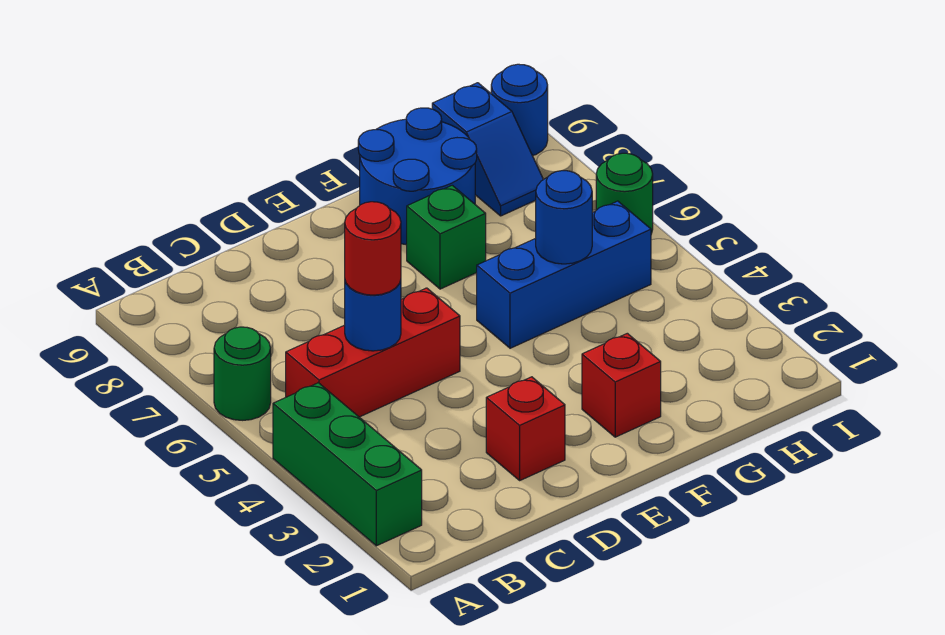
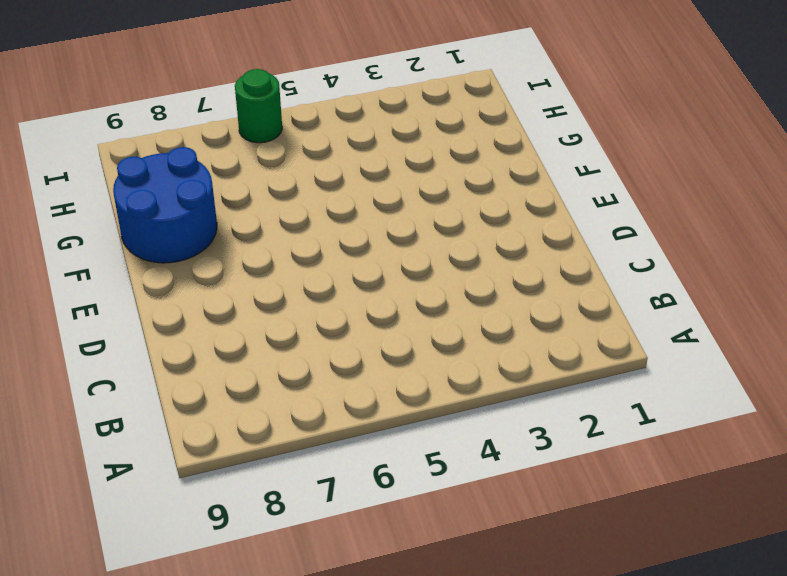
none -> green brick A2:A4 level 1
none -> green round brick A6 level 1
none -> red brick B5:D5 level 1

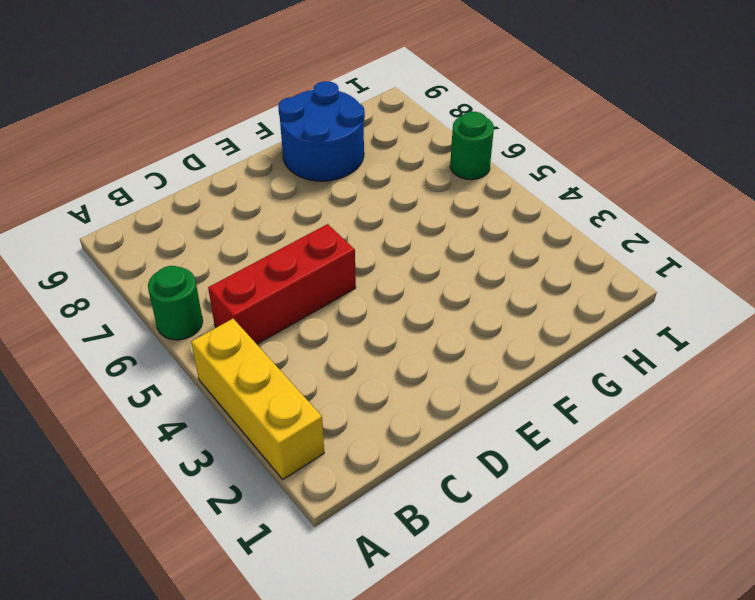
yellow brick A2:A4 level 1 -> green brick A2:A4 level 1
none -> red brick D2 level 1
none -> red brick F2 level 1
none -> blue brick F5:H5 level 1

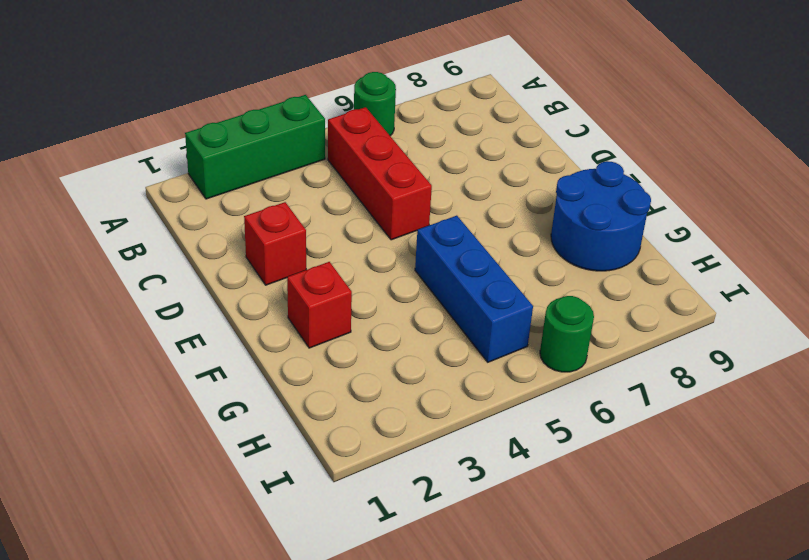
none -> green brick F7 level 1
none -> blue slope H8:H9 level 1 top 9
none -> blue round brick I9 level 1

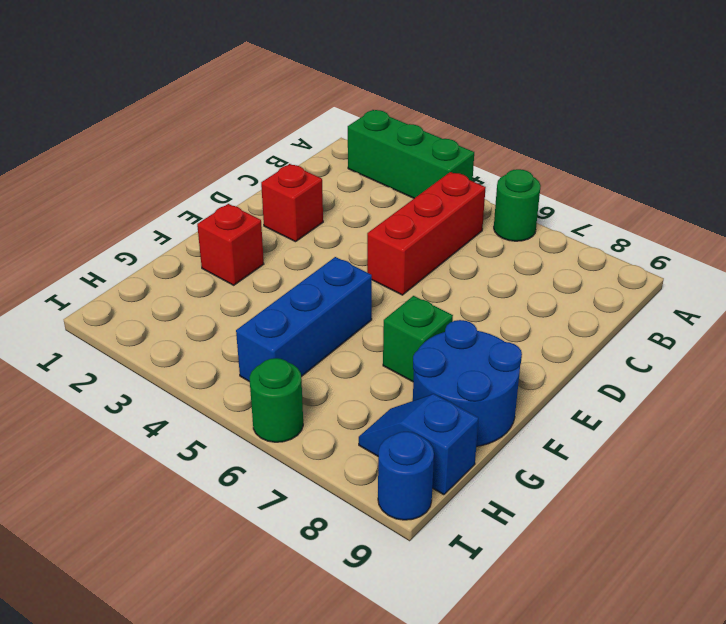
none -> blue round brick C5 level 2
none -> blue round brick G5 level 2
none -> red round brick C5 level 3

